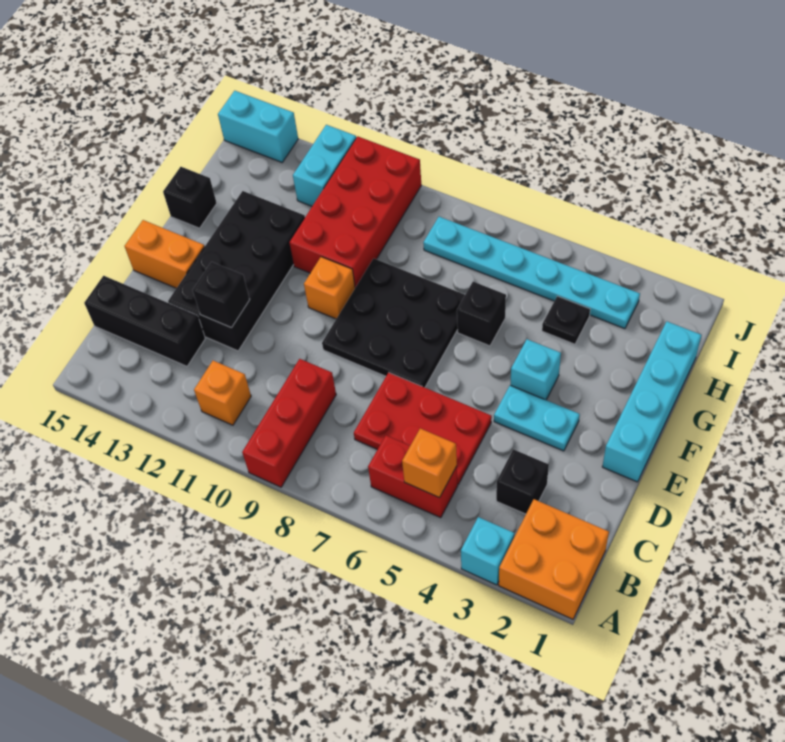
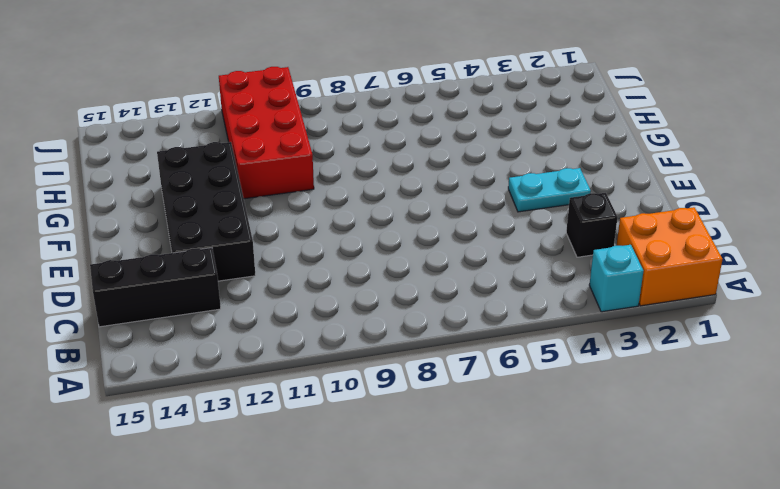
none -> red brick A9:C9 level 1
none -> red brick B5:B6 level 1
none -> orange brick B11 level 1

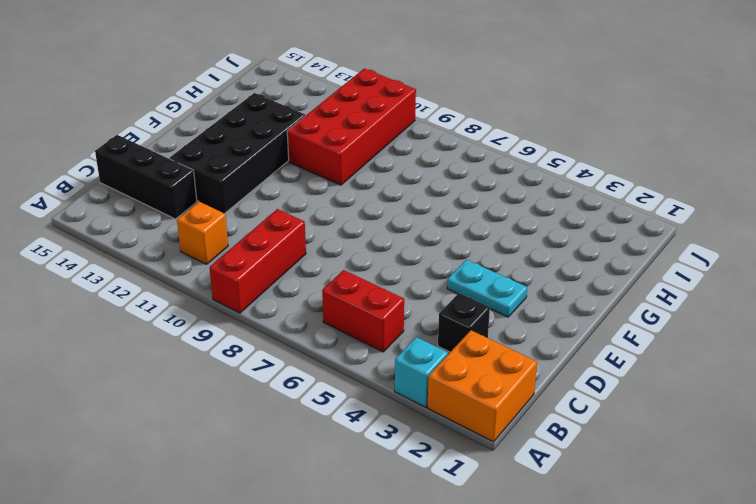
none -> red plate C5:D7 level 1
none -> cyan brick E1:H1 level 1
none -> black plate E7:G9 level 1

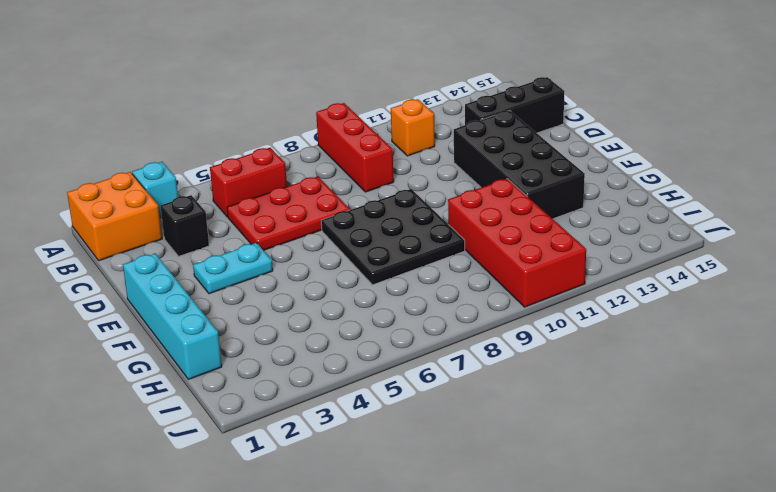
none -> orange brick E14:E15 level 1
none -> cyan brick F4 level 1
none -> orange brick F10 level 1

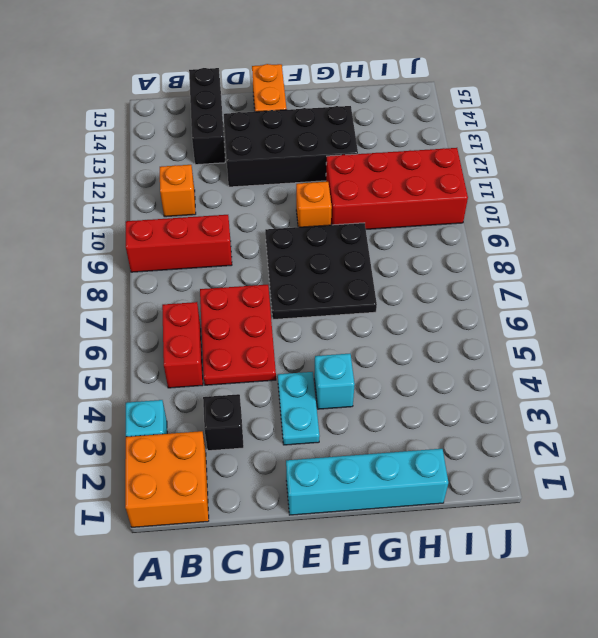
none -> black brick G6 level 1
none -> black brick G15 level 1
none -> black plate H4 level 1

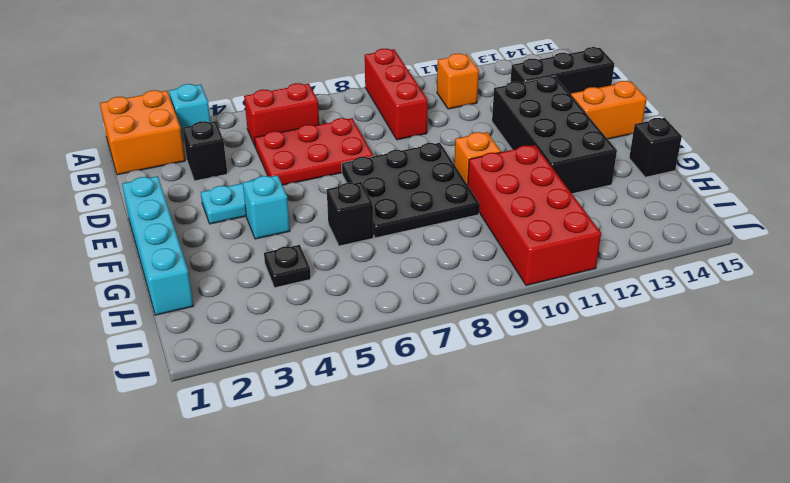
none -> cyan plate I3:I8 level 1
none -> cyan brick I12:J12 level 1
none -> cyan brick J14:J15 level 1

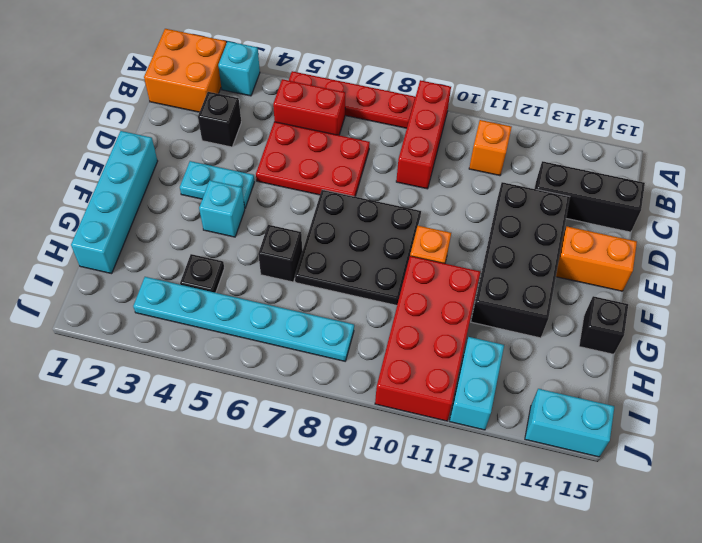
red plate A5:A8 level 1 -> none
none -> orange brick B5 level 2
none -> black brick D12 level 2

